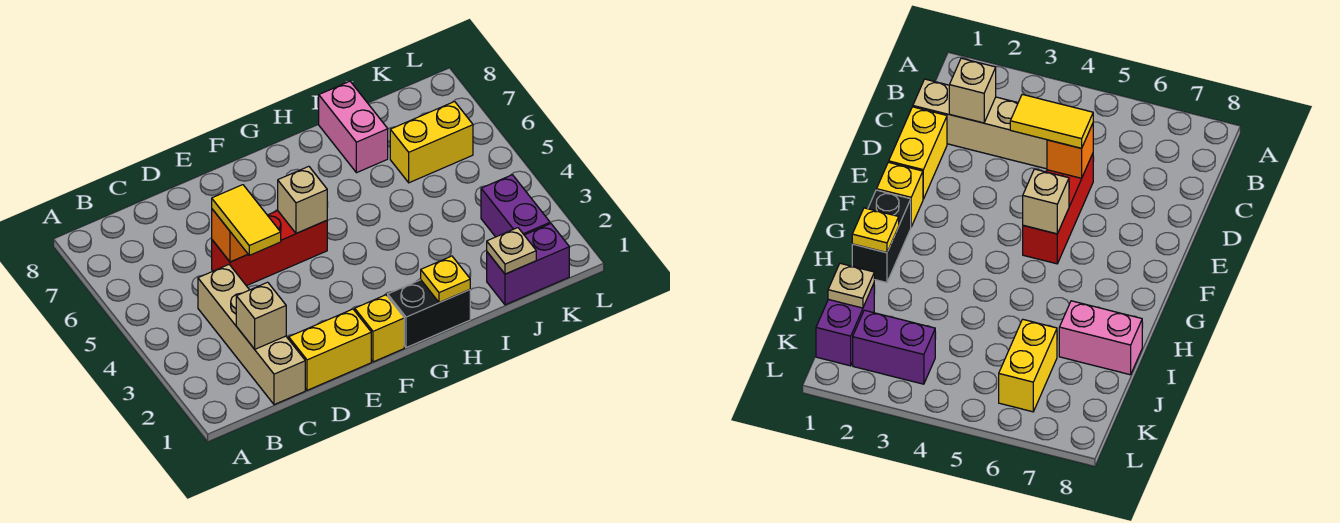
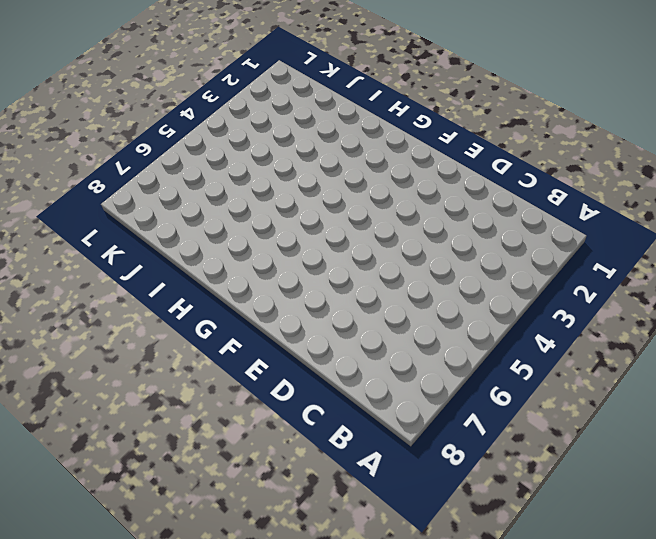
none -> tan brick C1:C4 level 1
none -> yellow brick D1:E1 level 1
none -> red brick D5:F5 level 1

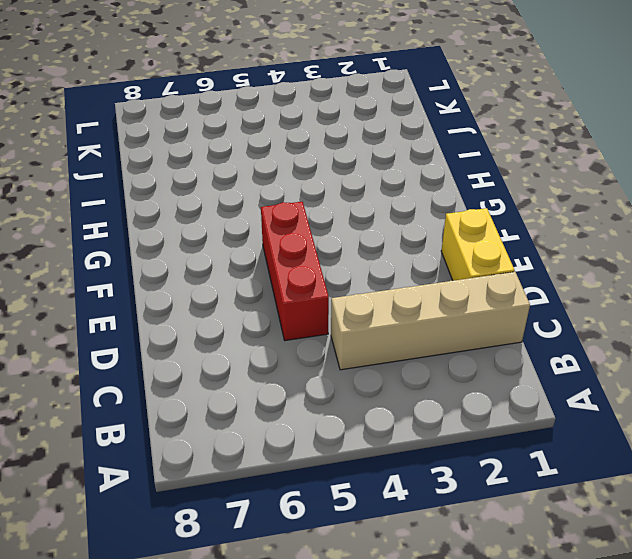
none -> yellow brick F1 level 1
none -> black brick G1:H1 level 1
none -> pink brick I7:I8 level 1

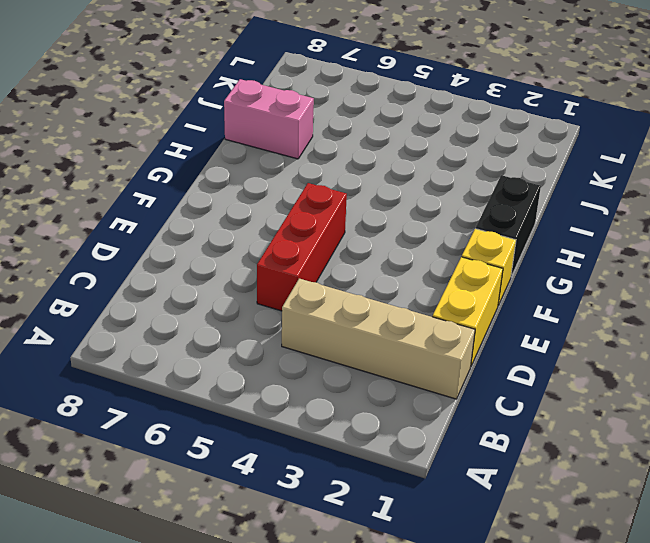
none -> purple brick J1:K1 level 1
none -> yellow brick J6:K6 level 1
none -> purple brick K2:K3 level 1

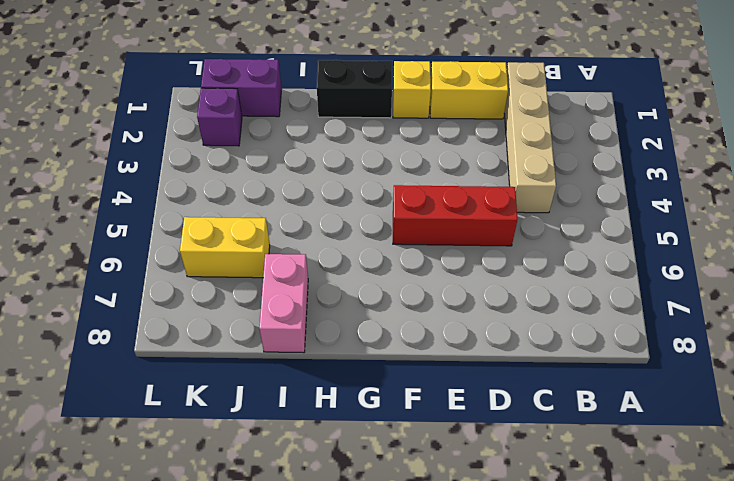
purple brick K2 level 1 -> purple brick K2:K3 level 1
none -> tan brick C2 level 2
none -> orange brick D5 level 2
none -> tan brick F5 level 2

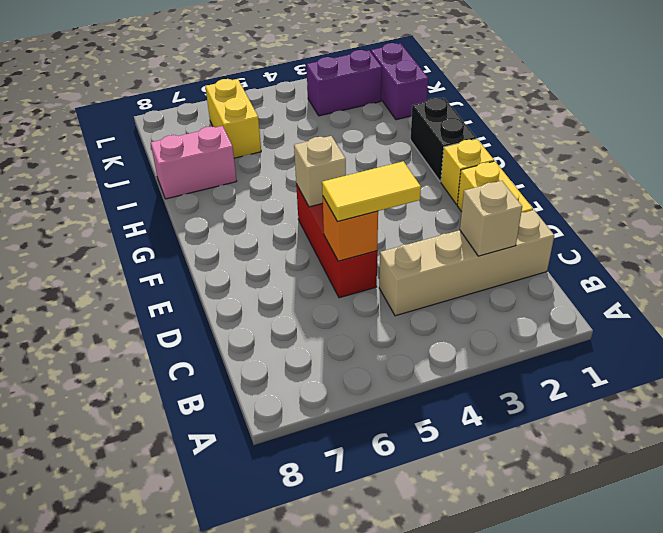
none -> yellow plate H1 level 2
none -> tan plate J1 level 2

